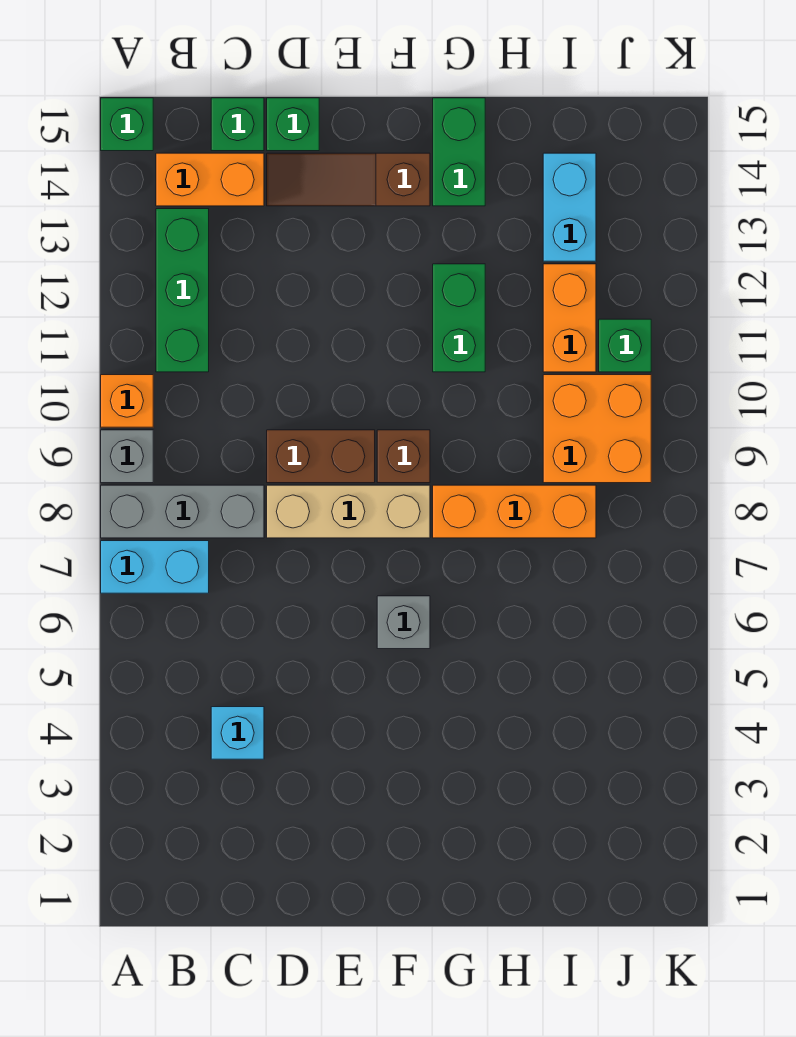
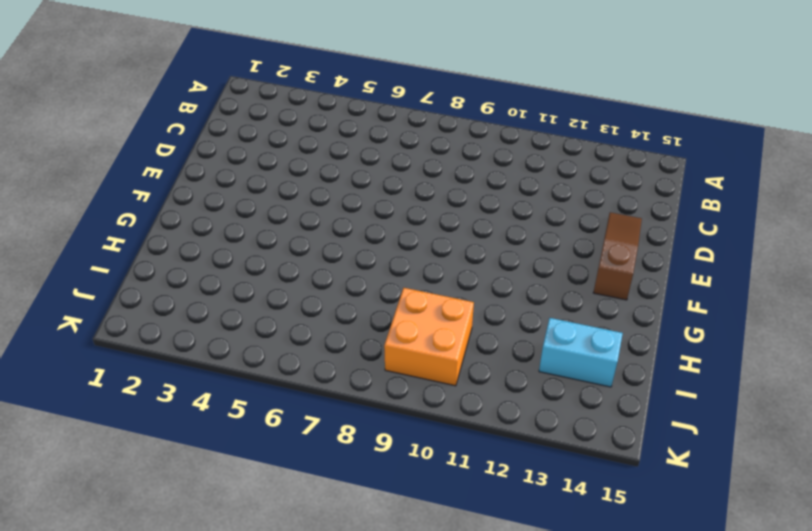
none -> cyan brick A7:B7 level 1
none -> grey brick A8:C8 level 1
none -> grey brick A9 level 1

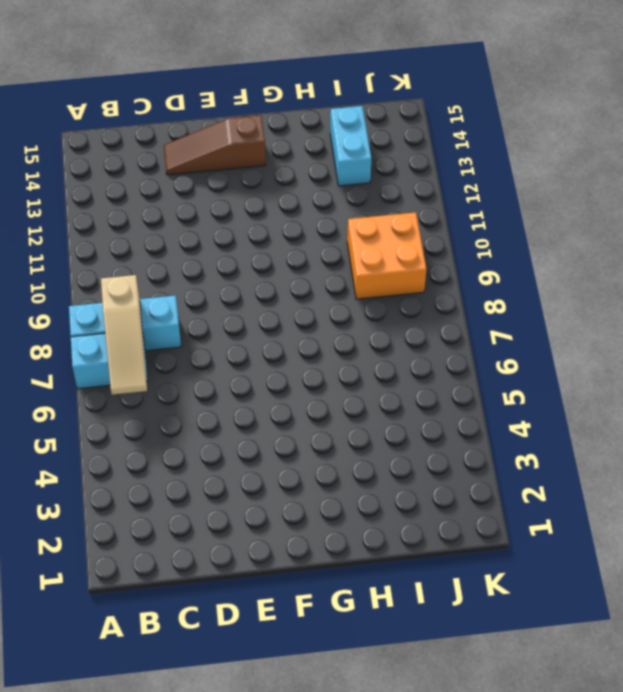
cyan brick A8:C8 level 1 -> grey brick A8:C8 level 1
tan slope B6:B8 level 2 top 8 -> none
none -> grey brick A9 level 1
none -> orange brick A10 level 1
none -> green brick A15 level 1

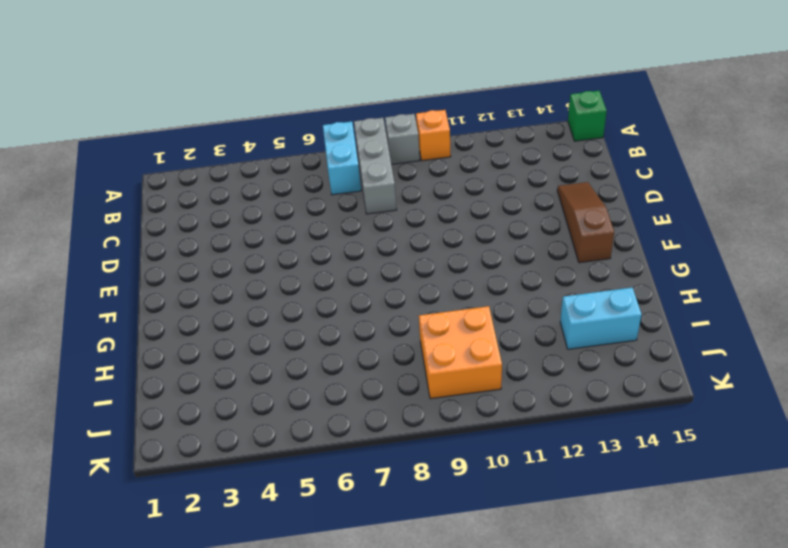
none -> green brick B11:B13 level 1
none -> orange brick B14:C14 level 1
none -> cyan brick C4 level 1

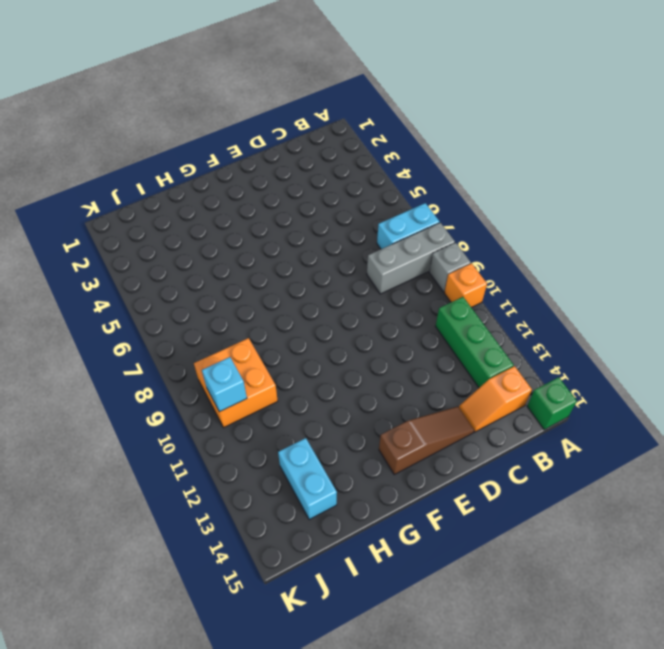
orange slope B14:C14 level 1 top B -> orange brick B14:C14 level 1
cyan brick J10 level 2 -> cyan brick C4 level 1
none -> green brick C15 level 1
none -> tan brick D8:F8 level 1
none -> brown brick D9:E9 level 1

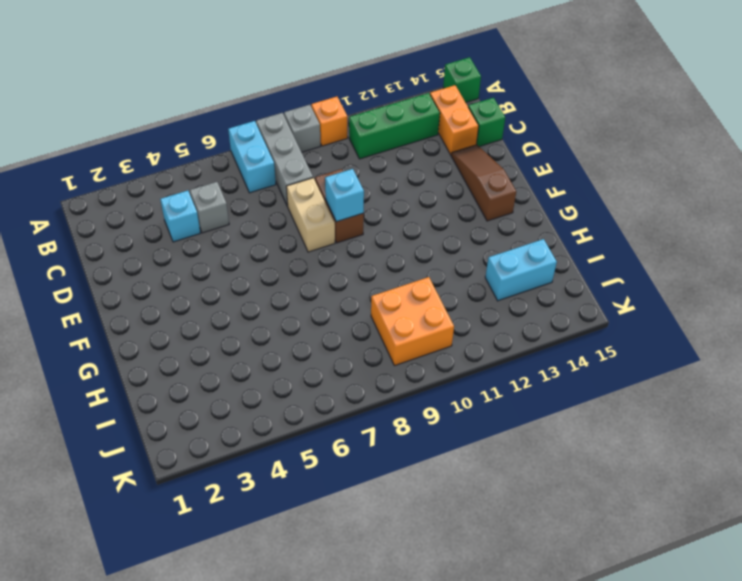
grey brick C5 level 1 -> grey brick F6 level 1
tan brick D8:E8 level 1 -> tan brick D8:F8 level 1
cyan brick E9 level 2 -> none
none -> green brick D15 level 1
none -> brown brick F9 level 1
none -> orange brick G8:I8 level 1

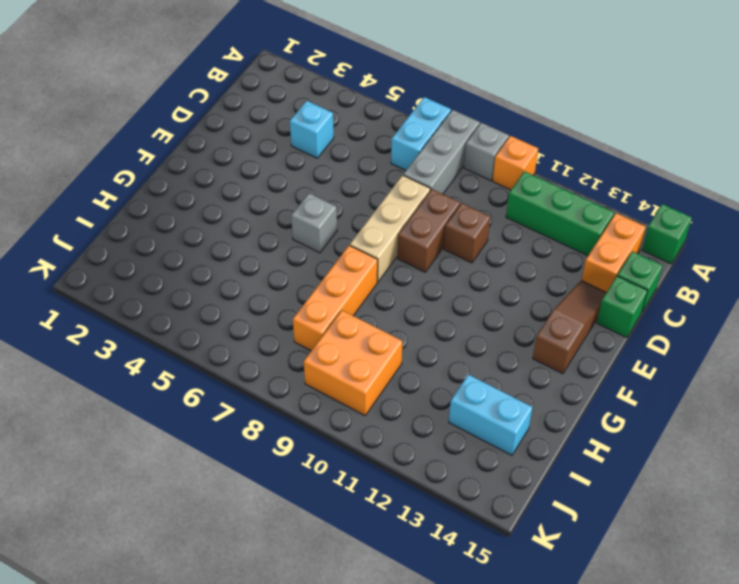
brown brick D10 level 1 -> brown brick F9 level 1
none -> green brick G11:G12 level 1
none -> green brick G14:G15 level 1
none -> orange brick I11:I12 level 1

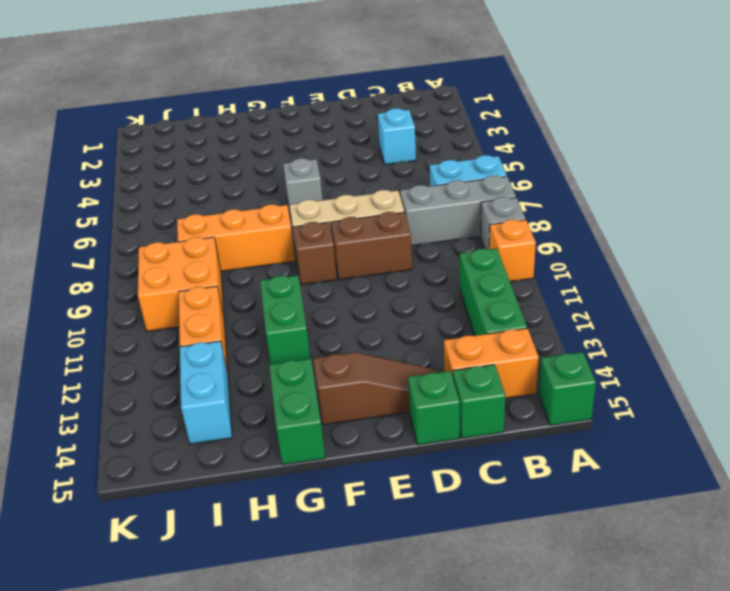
none -> green brick J11 level 1

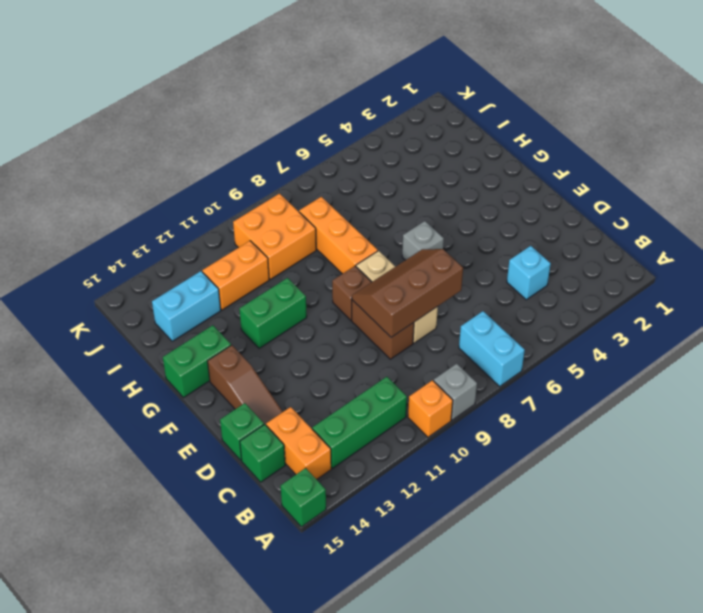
brown slope D7:E9 level 2 top D -> none
none -> grey brick A8:C8 level 1
none -> green brick J11 level 1

